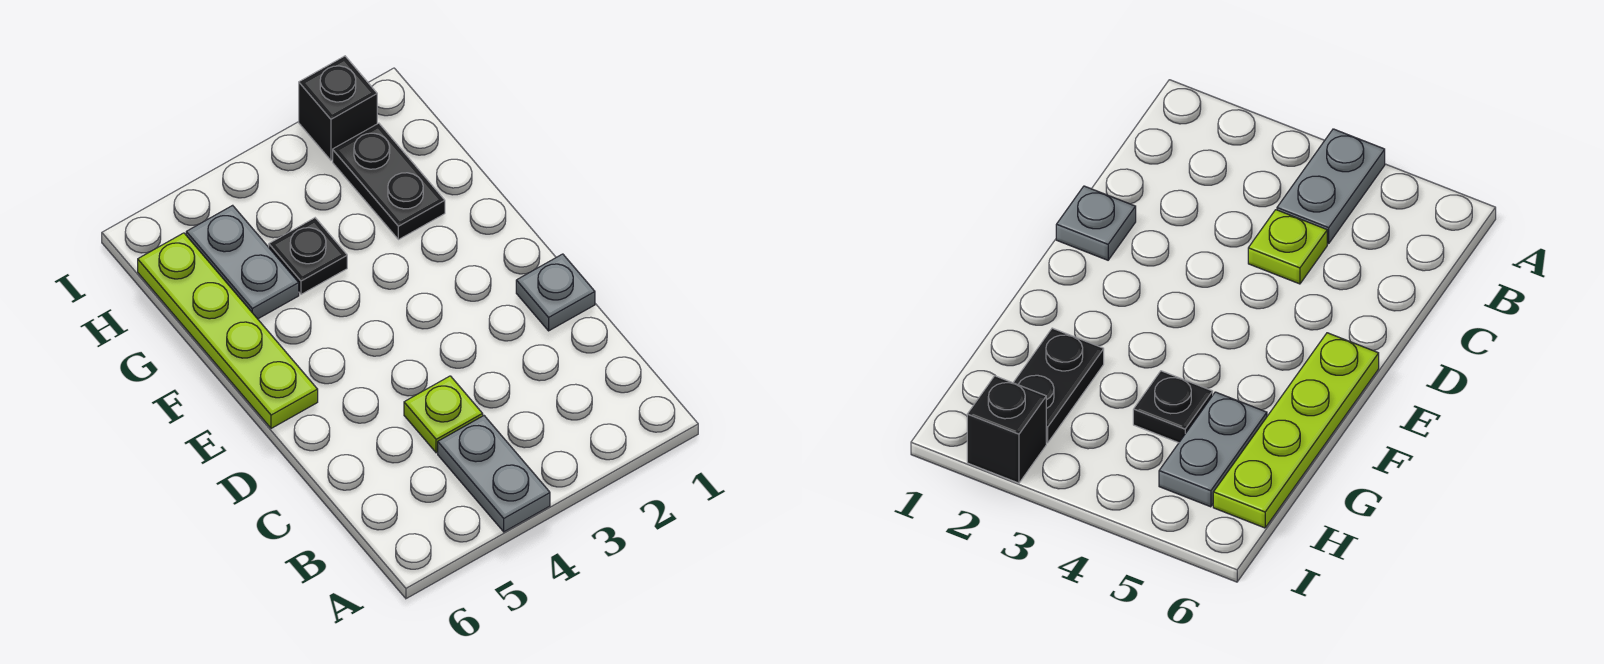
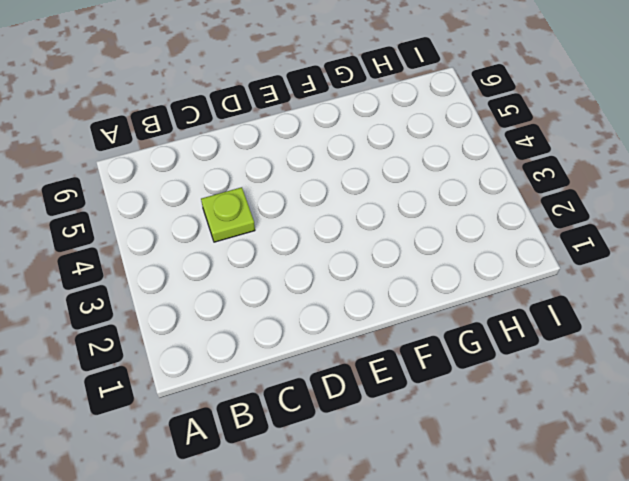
none -> grey plate A4:B4 level 1
none -> grey plate D1 level 1

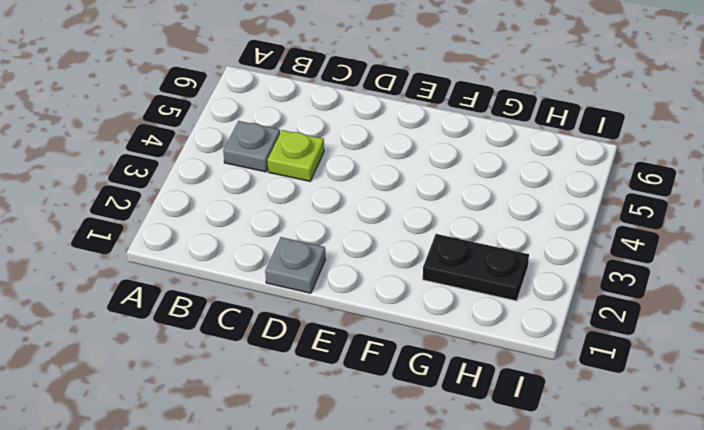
grey plate B4 level 1 -> grey plate A4:B4 level 1
none -> lime plate E6:H6 level 1
none -> black plate G4 level 1

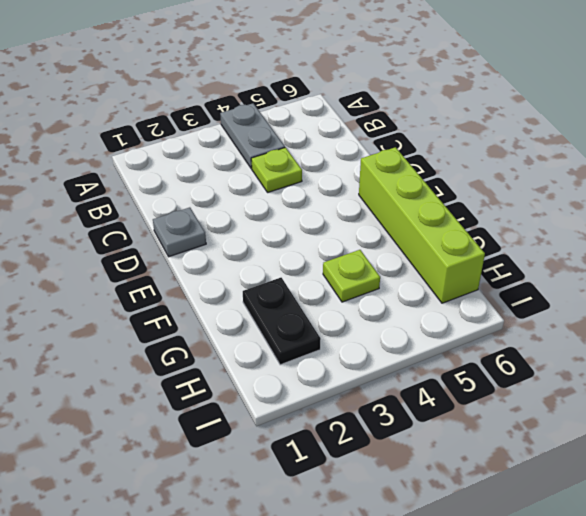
lime brick E6:H6 level 1 -> lime plate E6:H6 level 1
lime plate G4 level 1 -> black plate G4 level 1
none -> grey plate G5:H5 level 1
none -> black brick I2 level 1

